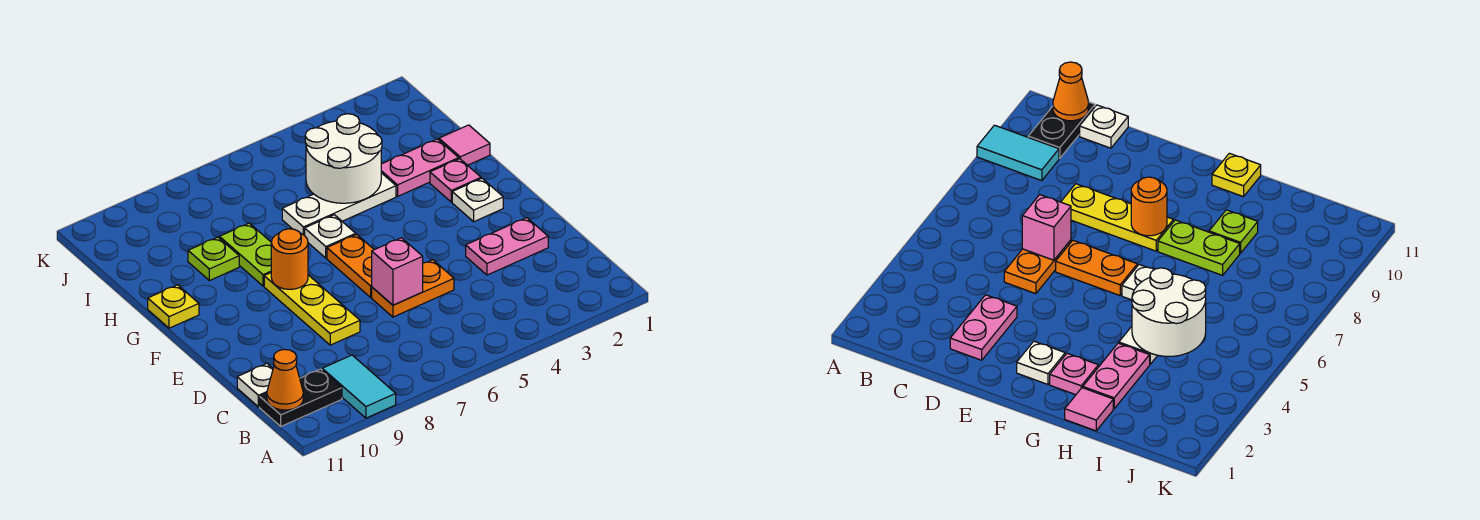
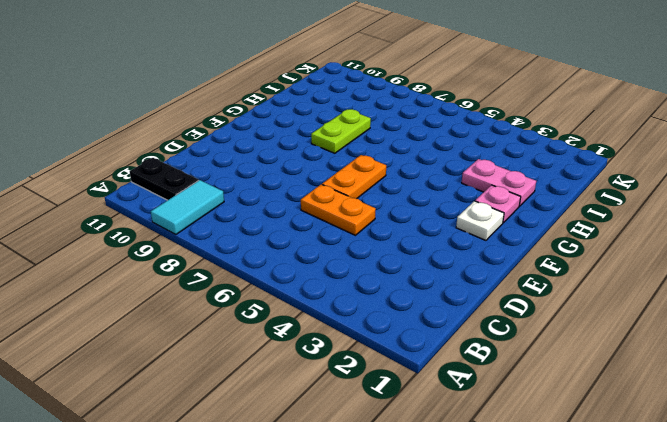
none -> white plate C11 level 1
none -> pink plate D2:D3 level 1
none -> yellow plate D8:F8 level 1

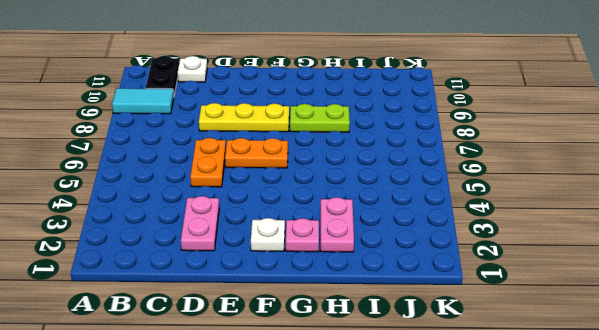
none -> white plate G6 level 1
none -> yellow plate G11 level 1
none -> pink tile H1 level 1

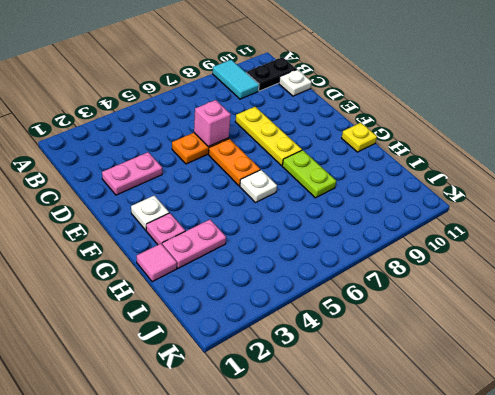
none -> white plate H4:H6 level 1
none -> lime plate H9 level 1
none -> orange cone B11 level 2

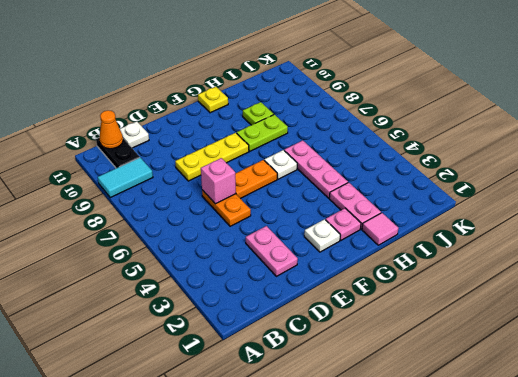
pink plate H4:H6 level 1 -> white plate H4:H6 level 1
none -> orange round brick F8 level 2
none -> white round brick H4:I5 level 2

